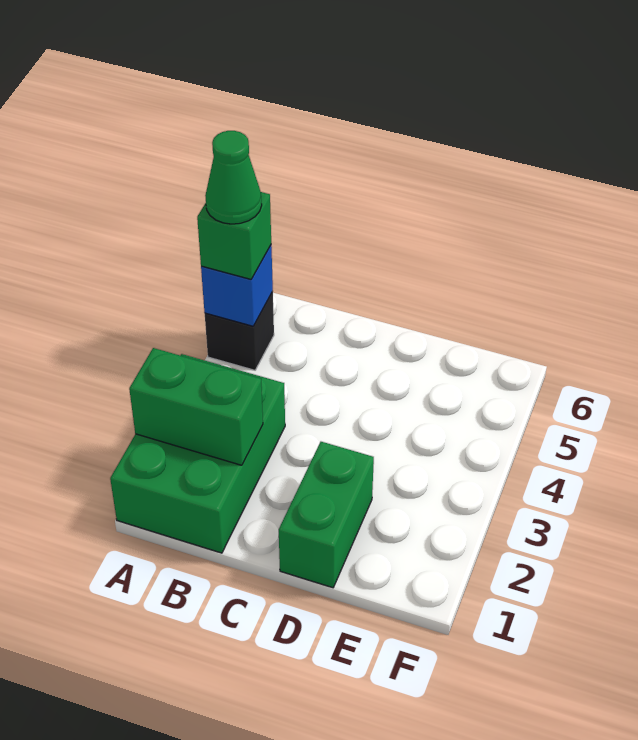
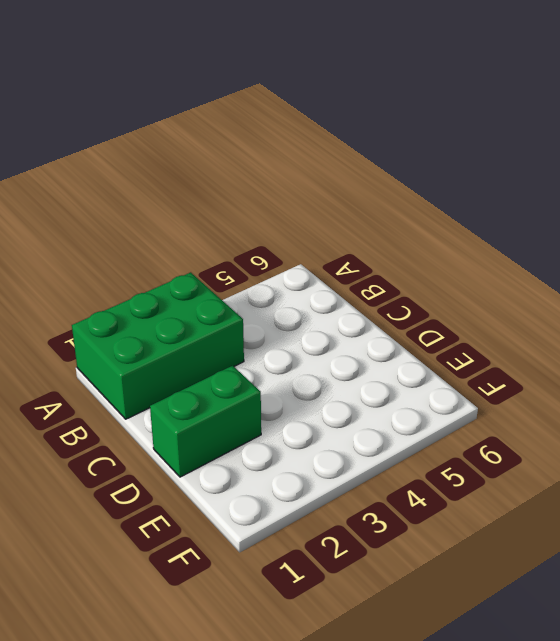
none -> black brick A5 level 1
none -> green brick A2:B2 level 2

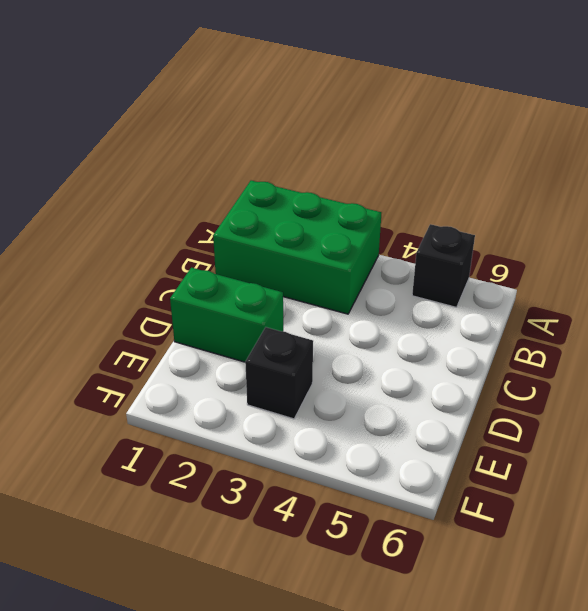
black brick E3 level 1 -> none
none -> green brick A2:B2 level 2
none -> blue brick A5 level 2

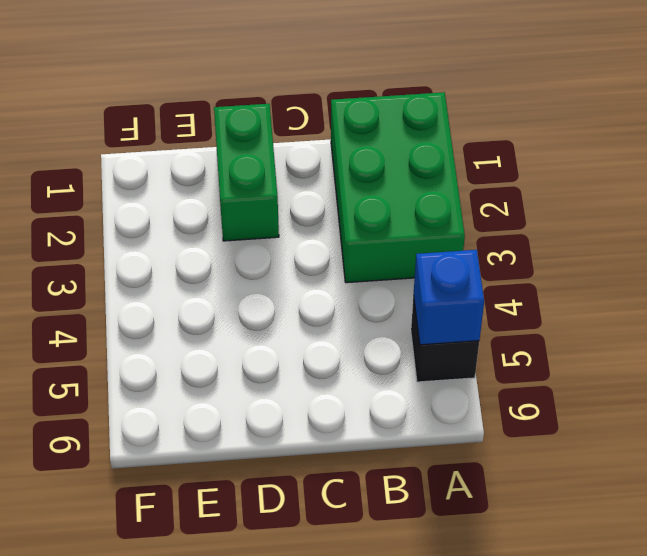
none -> green brick A2:B2 level 2
none -> green brick A5 level 3

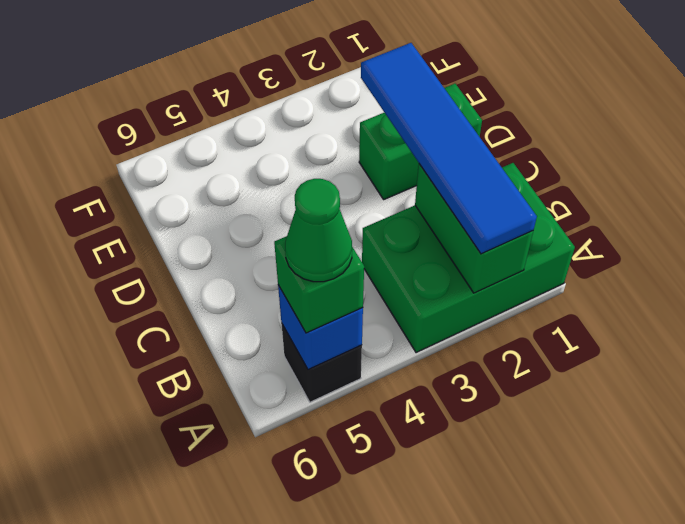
blue tile A2:D2 level 3 -> none

